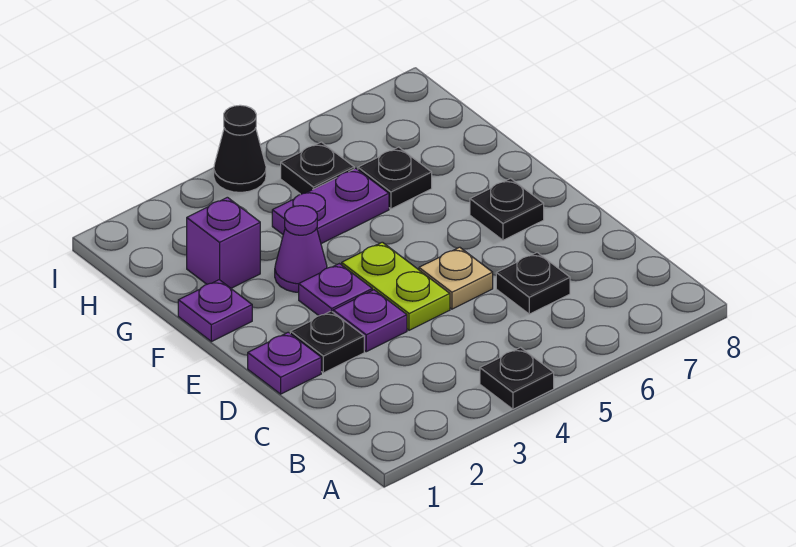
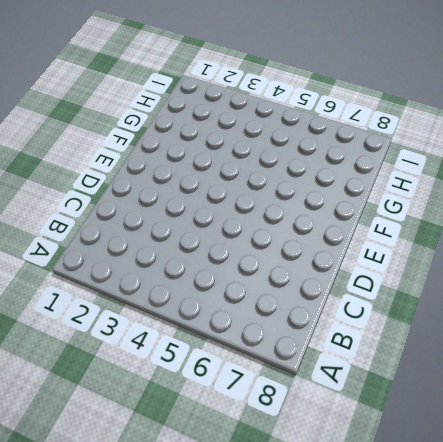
none -> black plate A4 level 1
none -> black plate C6 level 1
none -> purple plate D1 level 1

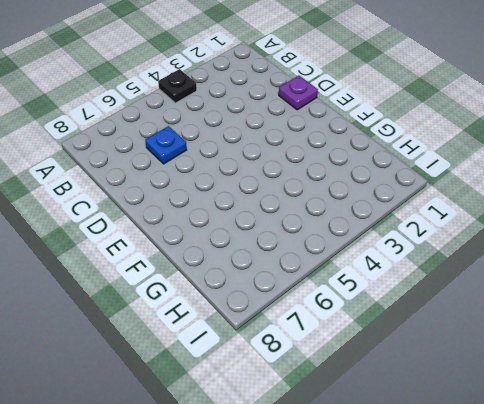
blue plate C6 level 1 -> black plate C6 level 1
none -> black plate D2 level 1
none -> purple plate D3 level 1
none -> lime plate D4:E4 level 1

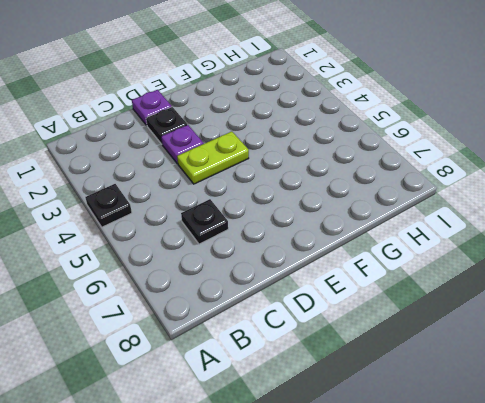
none -> tan plate D5 level 1
none -> purple plate E3 level 1
none -> black plate E7 level 1

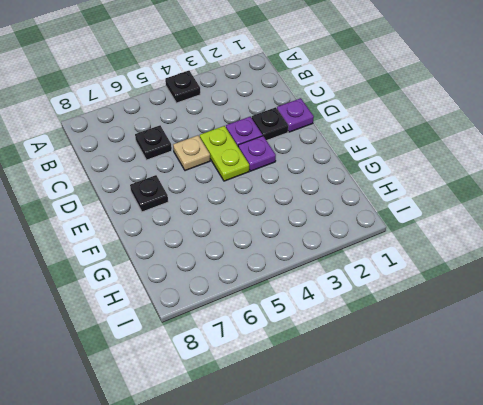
none -> purple plate F1 level 1
none -> purple cone F3 level 1
none -> purple brick G2 level 1

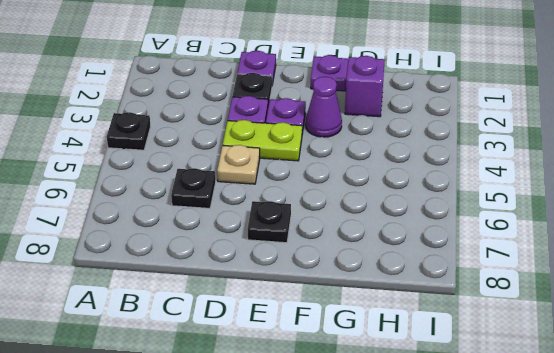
none -> purple plate G4:G5 level 1
none -> black plate G6 level 1
none -> black plate H5 level 1

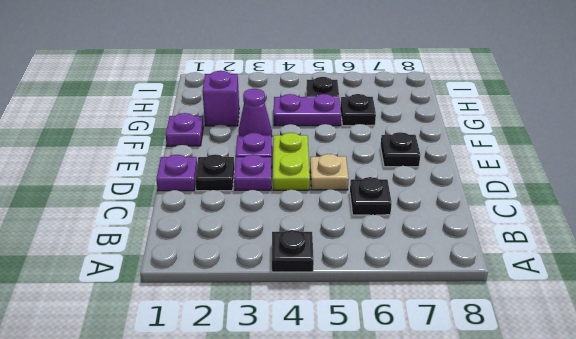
none -> black cone I4 level 1

